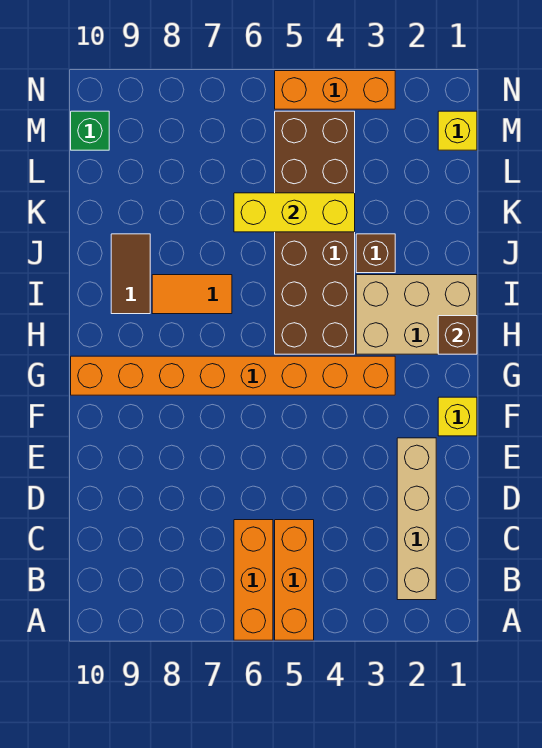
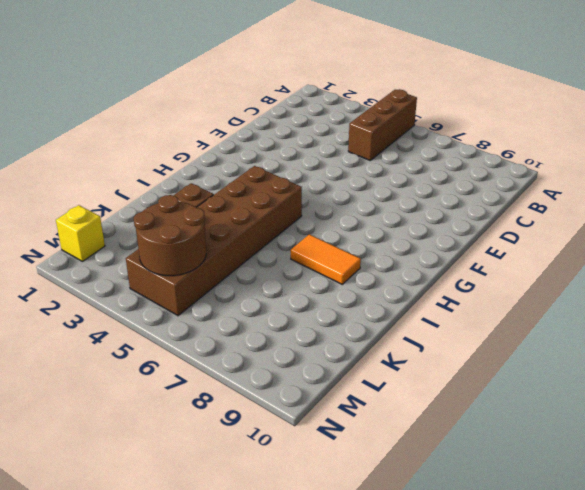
brown brick A5:C5 level 1 -> orange brick A5:C5 level 1
brown round brick L4:M5 level 2 -> none
none -> orange brick A6:C6 level 1
none -> tan brick B2:E2 level 1
none -> yellow brick F1 level 1

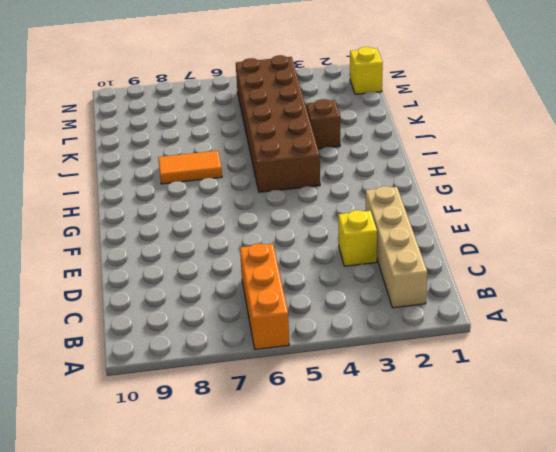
yellow brick D3 level 1 -> yellow brick F1 level 1
none -> orange brick A5:C5 level 1
none -> orange brick G3:G10 level 1
none -> tan brick H1:I3 level 1

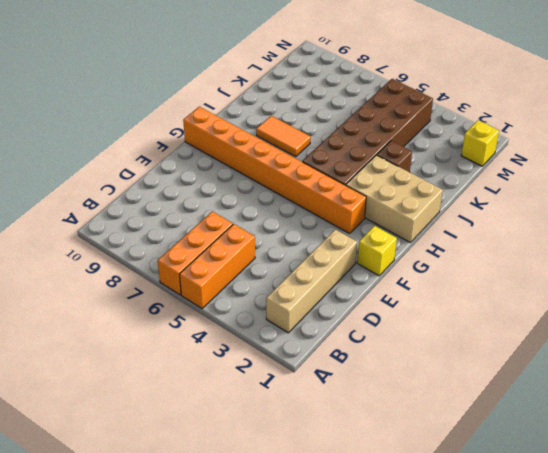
none -> brown tile I9:J9 level 1
none -> green brick M10 level 1
none -> orange brick N3:N5 level 1

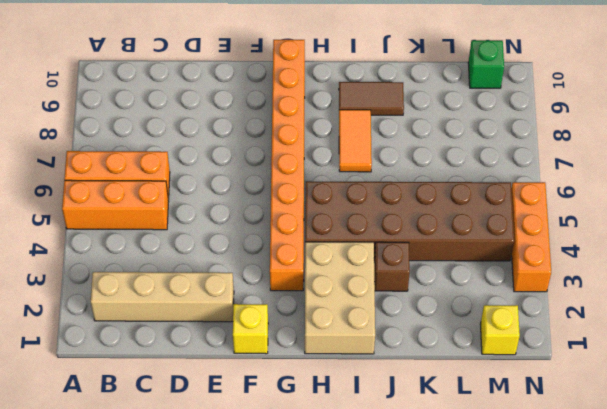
none -> brown brick H1 level 2
none -> yellow brick K4:K6 level 2

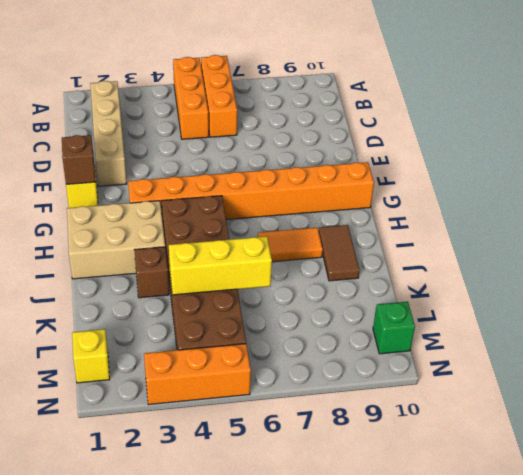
brown brick F1 level 2 -> brown brick H1 level 2

